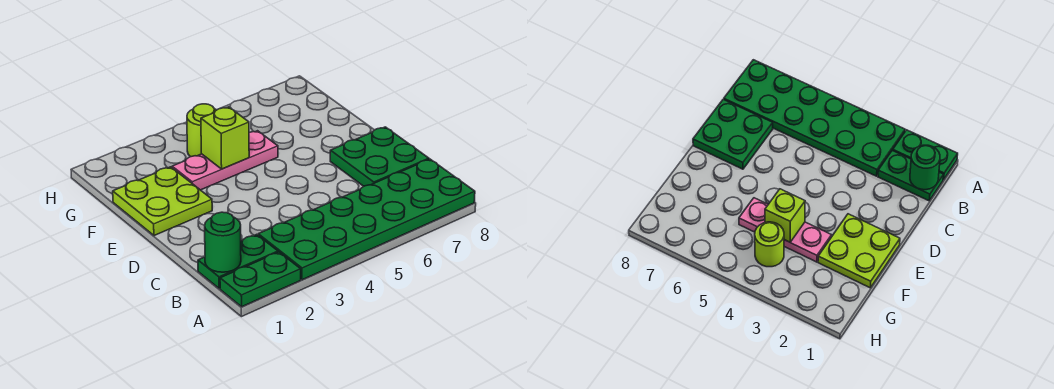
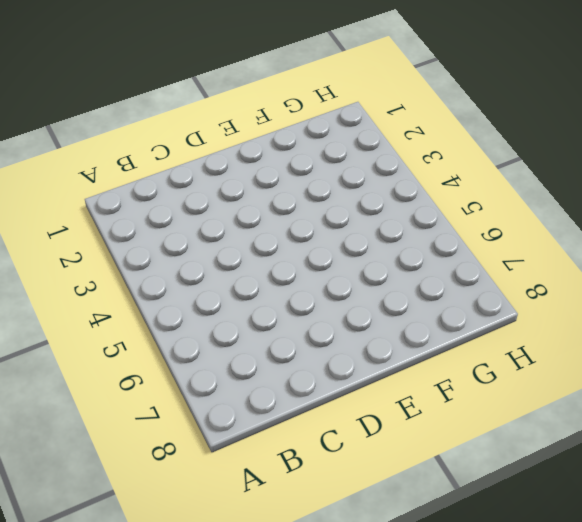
none -> green plate A1:A2 level 1
none -> green plate A3:B8 level 1

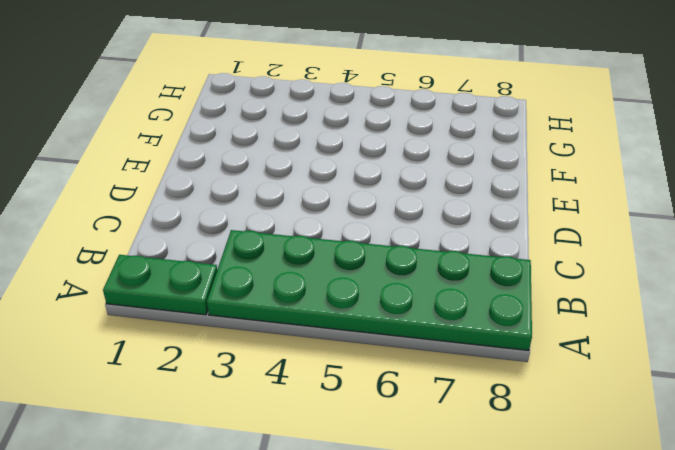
none -> green plate B1:B2 level 1
none -> green plate C7:D8 level 1

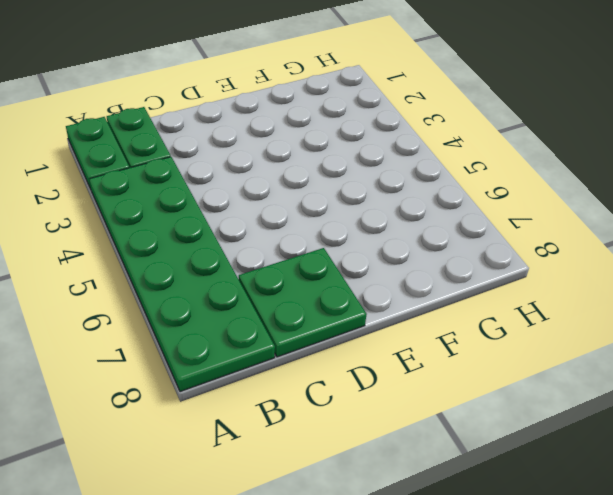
none -> lime plate E1:F2 level 1
none -> pink plate F3:F5 level 1

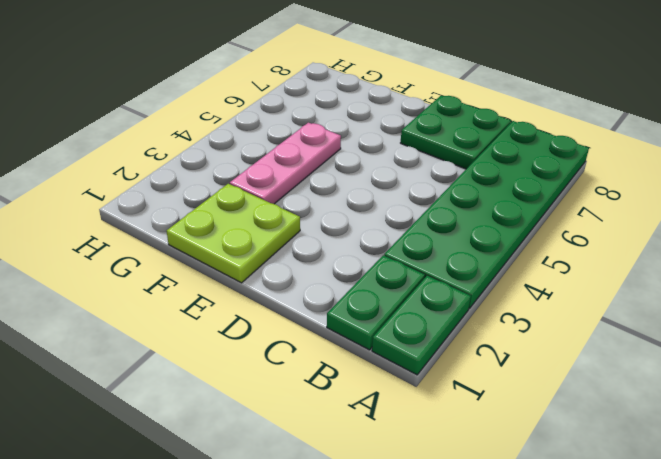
none -> lime round brick G4 level 1
none -> green round brick B1 level 2

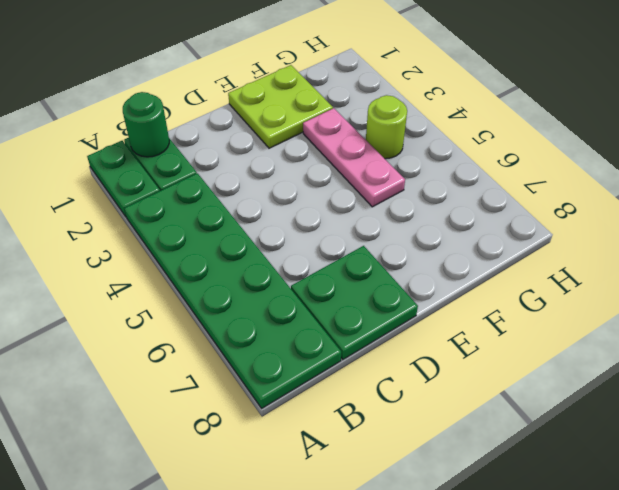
none -> lime brick F4 level 2

